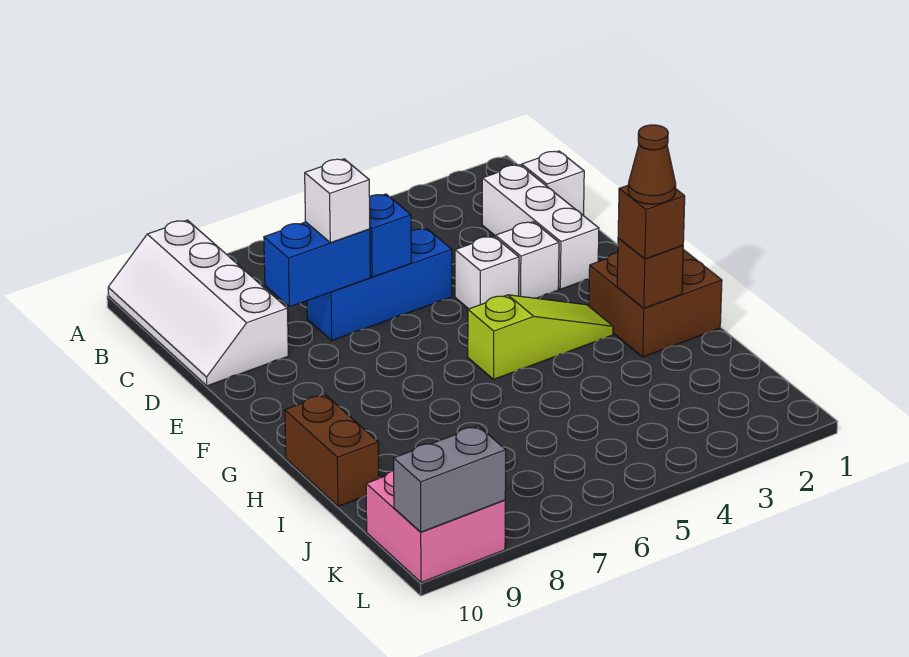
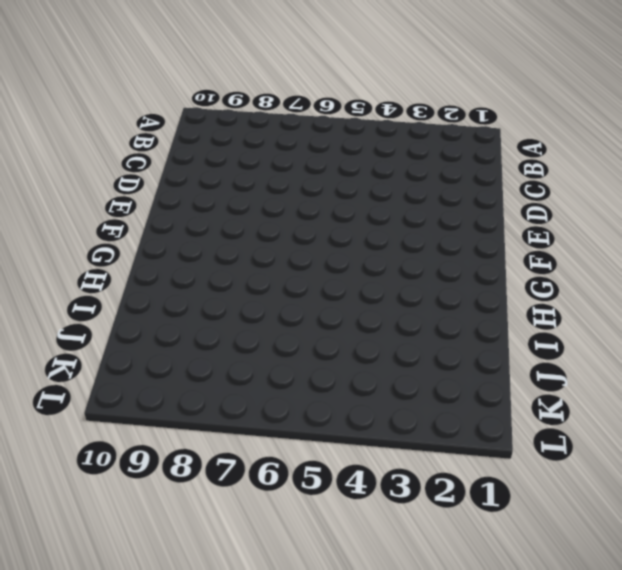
none -> white slope A9:D10 level 1 top 9
none -> white brick C1 level 1
none -> white brick C2:E2 level 1

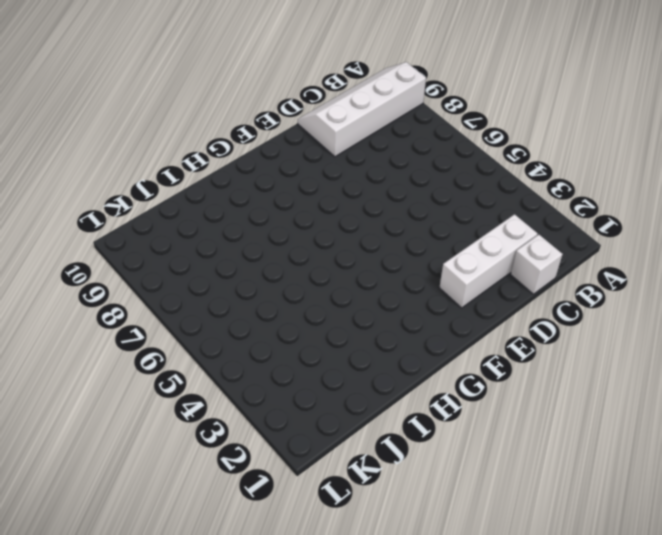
none -> blue brick D5:D7 level 1
none -> white brick E3 level 1
none -> white brick E4 level 1

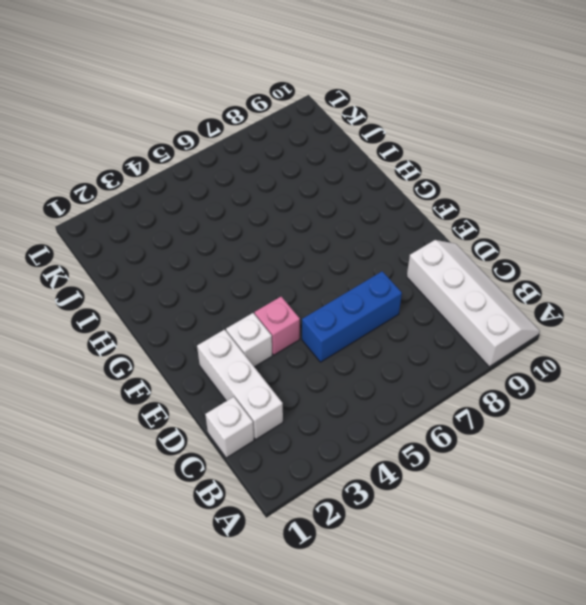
pink brick E4 level 1 -> white brick E4 level 1
none -> brown brick G1:H2 level 1
none -> lime slope G3:G5 level 1 top 5
none -> brown brick H10:I10 level 1

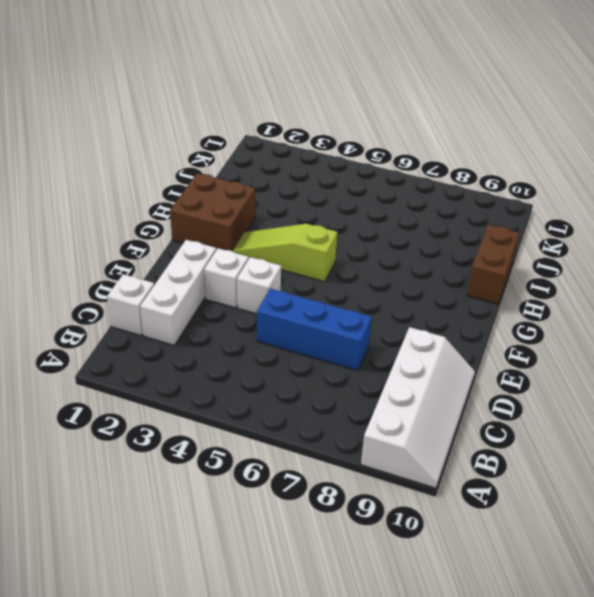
none -> pink brick K9:L10 level 1
none -> blue brick D6 level 2
none -> blue brick D7:D8 level 2

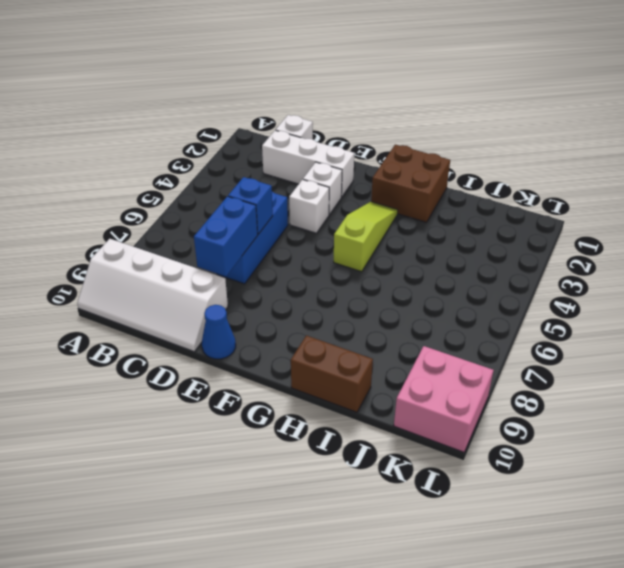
blue cone E10 level 1 -> none
none -> brown brick H2 level 2
none -> grey brick L9:L10 level 2
none -> white brick D7 level 3

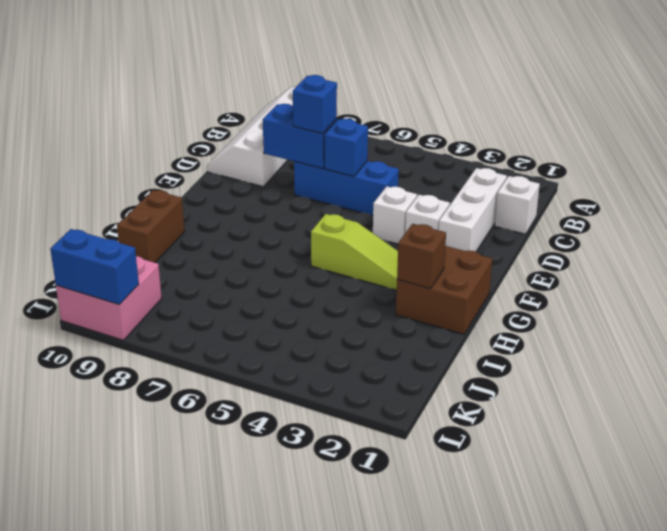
blue brick D7 level 3 -> white brick D7 level 3
blue brick L9:L10 level 2 -> grey brick L9:L10 level 2
none -> brown brick H2 level 3
none -> brown cone H2 level 4

